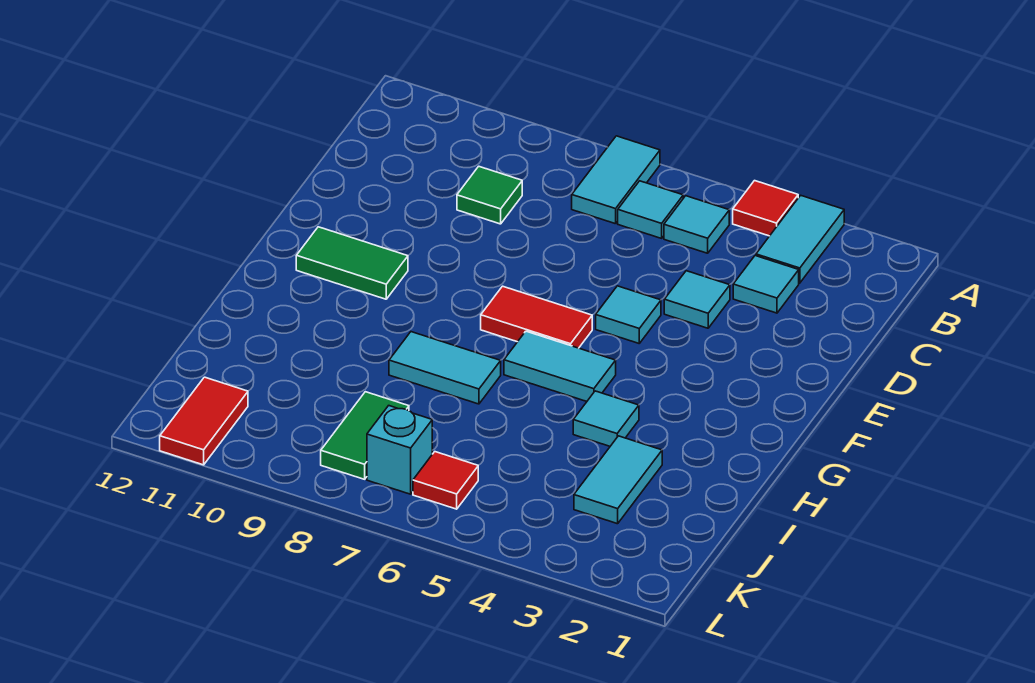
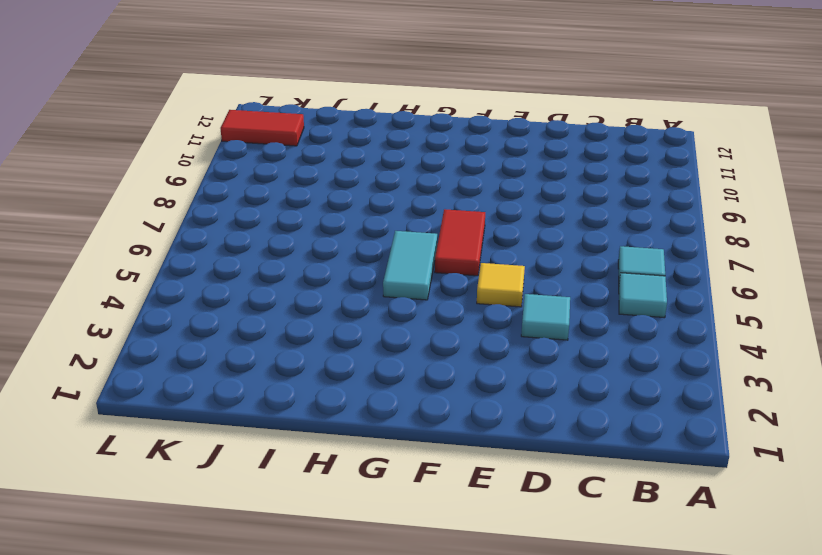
yellow tile E5 level 1 -> cyan tile E5 level 1
none -> cyan tile A3:B3 level 1
none -> red tile A4 level 1
none -> cyan tile A7:B7 level 1

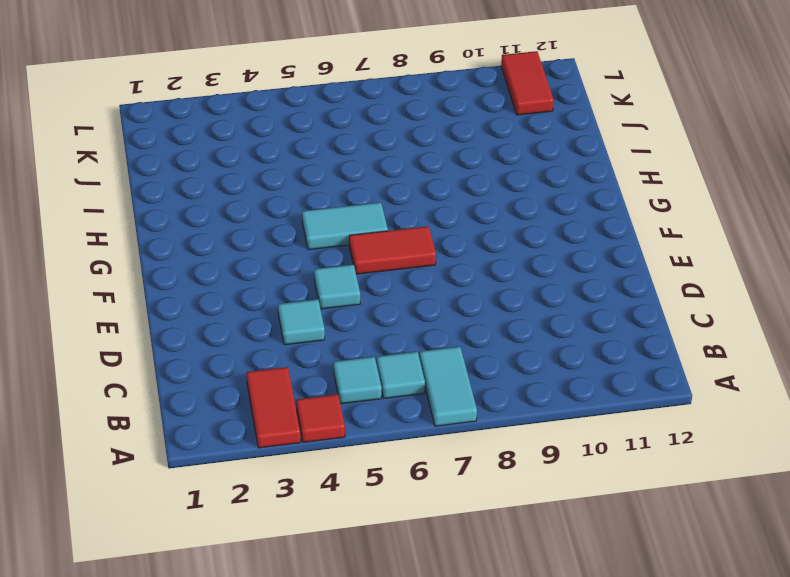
red tile A3:B3 level 1 -> cyan tile A3:B3 level 1
none -> cyan tile C3 level 1
none -> green tile C9 level 1
none -> green tile F10:F11 level 1

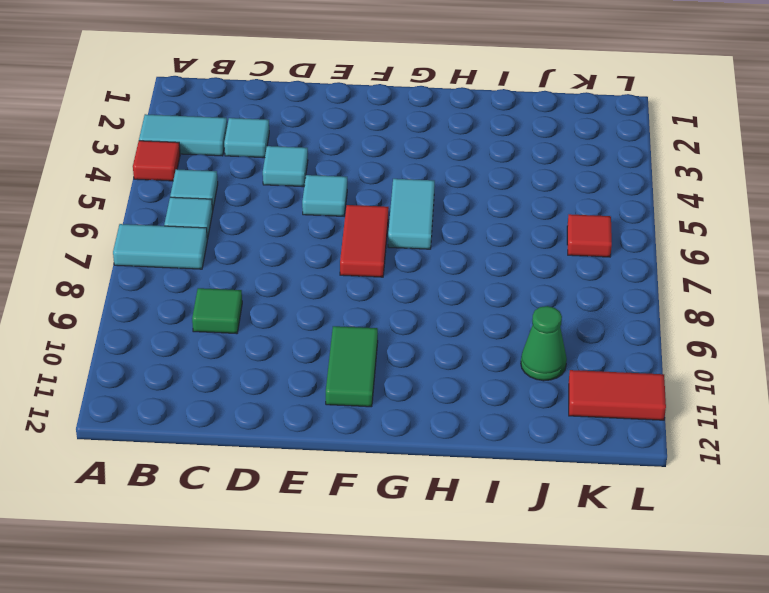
green cone J10 level 1 -> none
none -> cyan tile H4 level 1
none -> cyan tile H7:H8 level 1
none -> cyan tile I3:J3 level 1

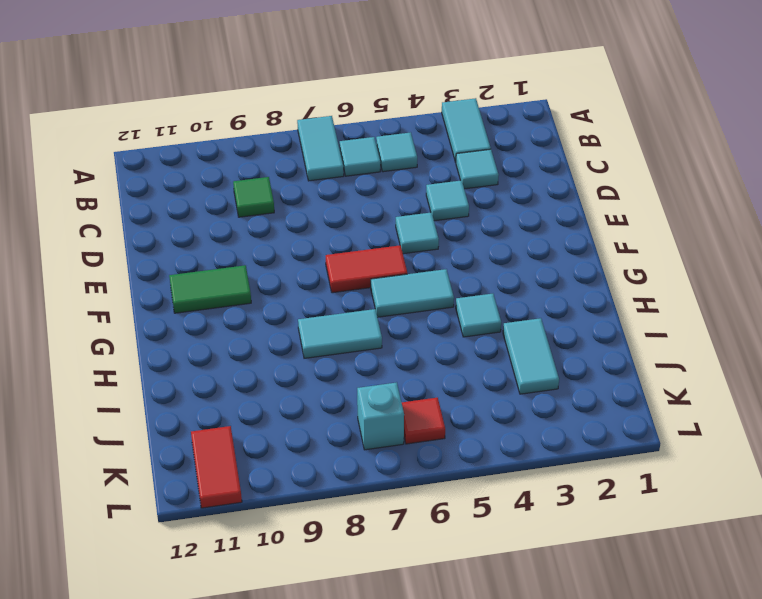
none -> red tile A4 level 1
none -> green tile J8:K8 level 1

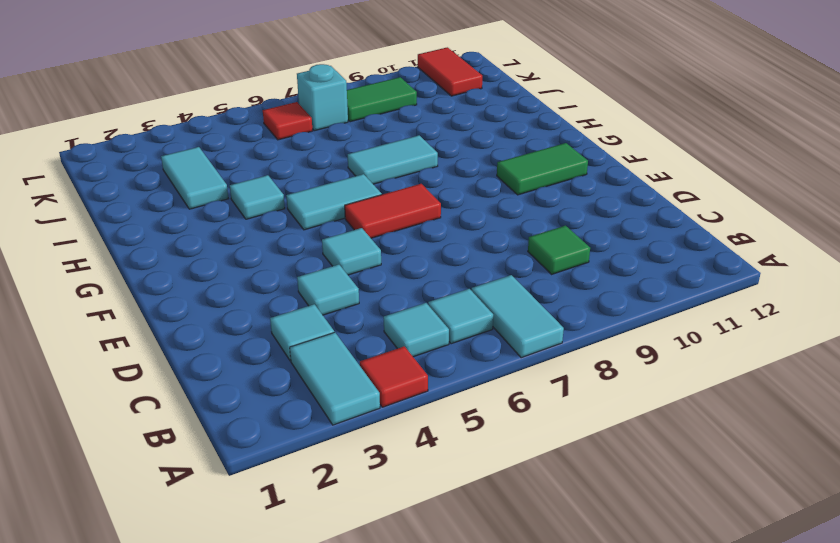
green tile K8:K9 level 1 -> green tile J8:K8 level 1

